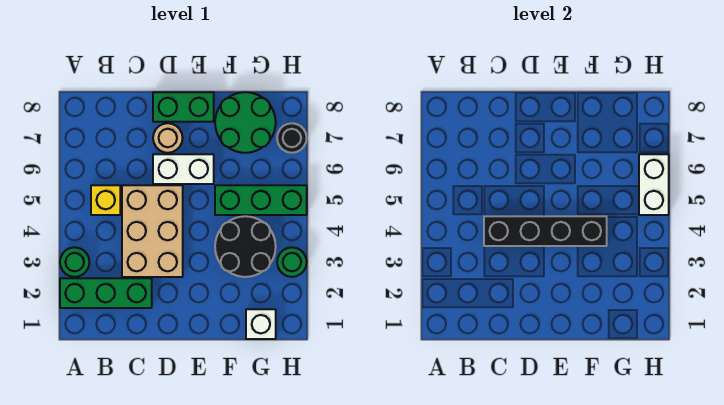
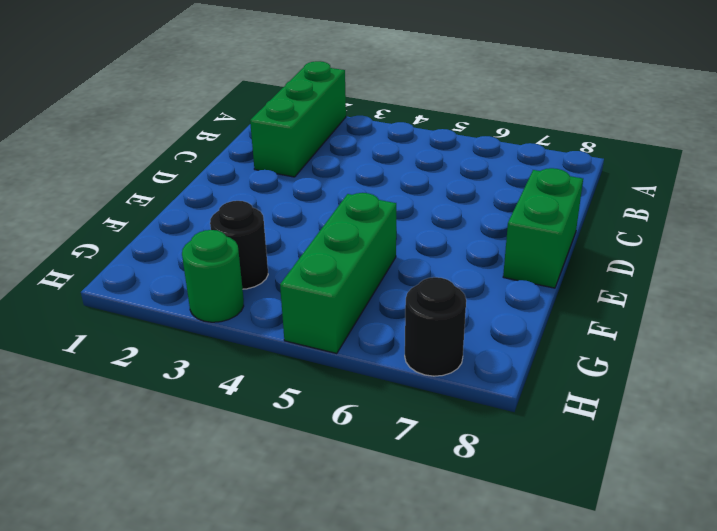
black round brick G3 level 1 -> black round brick F3:G4 level 1
none -> green round brick A3 level 1
none -> yellow brick B5 level 1
none -> tan brick C3:D5 level 1

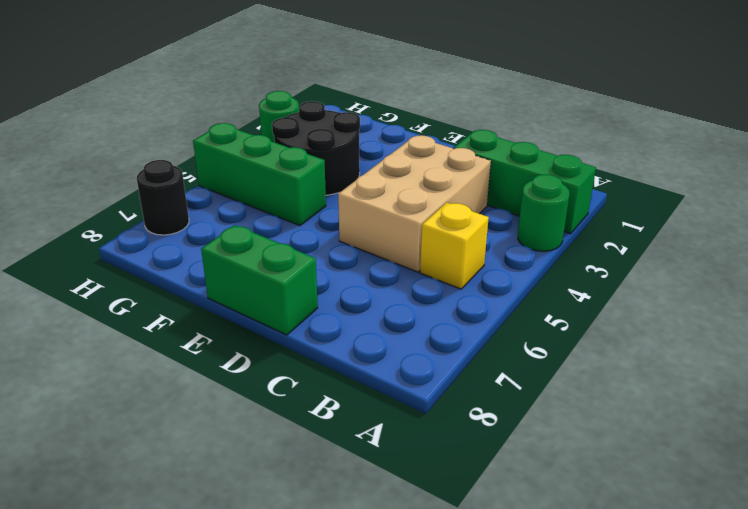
none -> white brick D6:E6 level 1
none -> tan round brick D7 level 1
none -> green round brick F7:G8 level 1

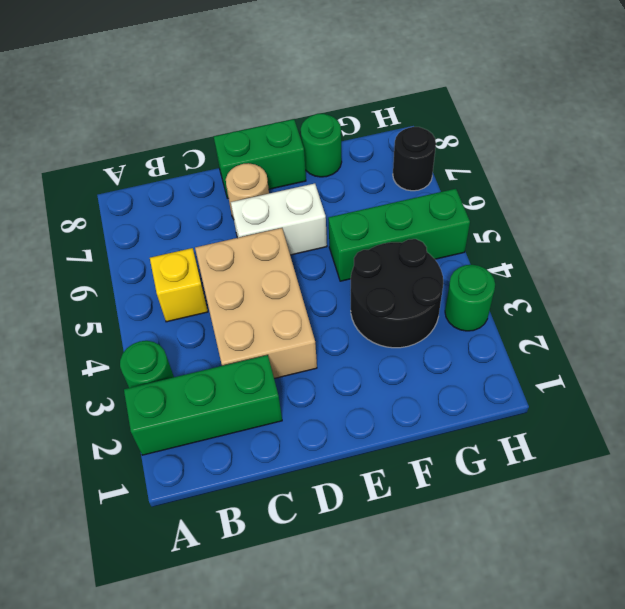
green round brick F8 level 1 -> green round brick F7:G8 level 1
none -> white brick G1 level 1
none -> black brick C4:F4 level 2
none -> white brick H5:H6 level 2

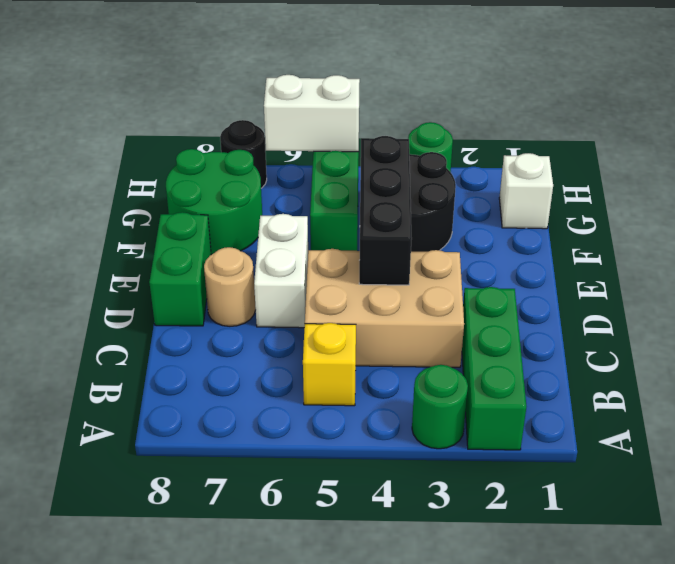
black brick D4:F4 level 2 -> black brick C4:F4 level 2

